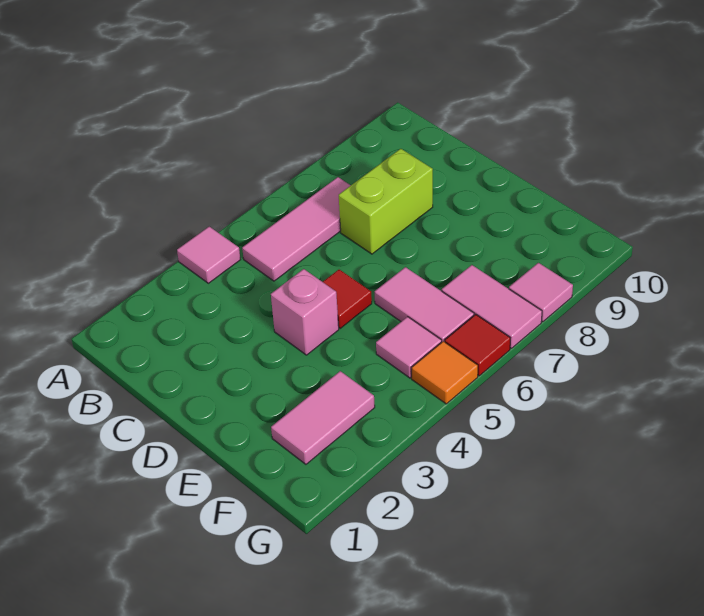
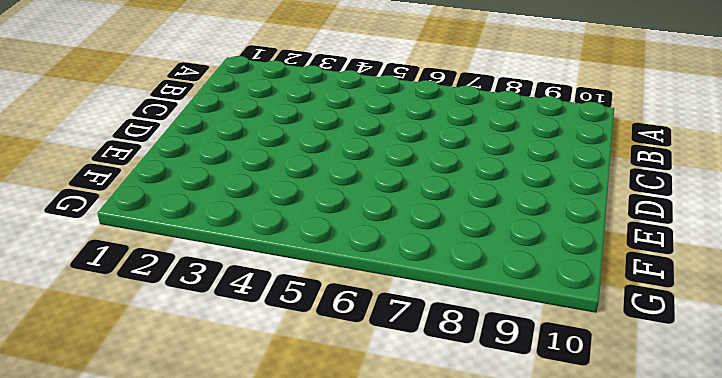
none -> pink tile A4 level 1
none -> pink tile B5:B7 level 1
none -> lime brick C7:C8 level 1

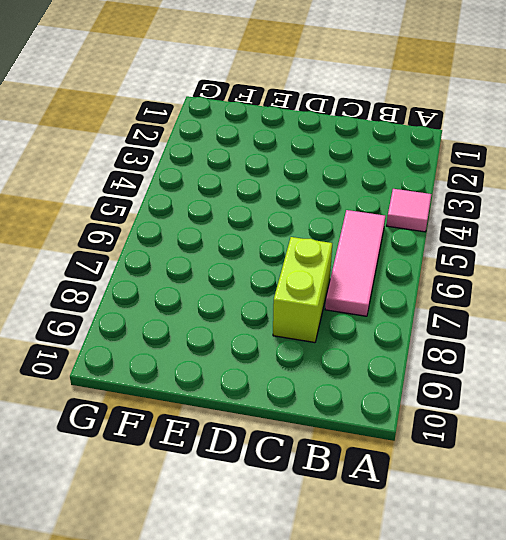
none -> pink brick D4 level 1
none -> red tile D5 level 1
none -> pink tile E6:F6 level 1

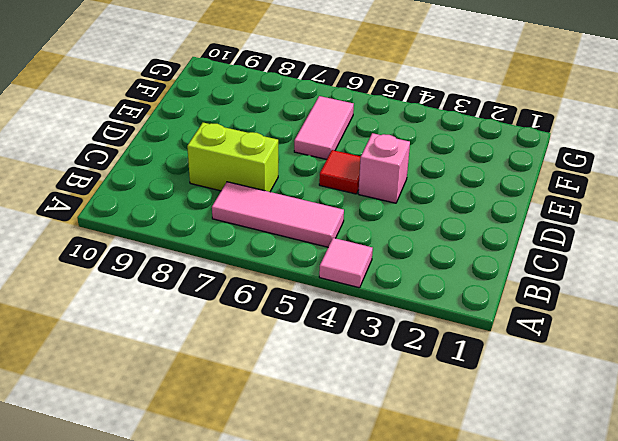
none -> pink tile F2:F3 level 1
none -> pink tile F5 level 1
none -> pink tile F7:G7 level 1

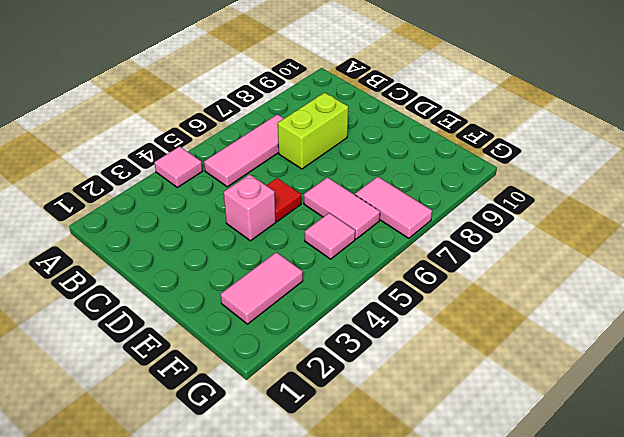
none -> orange tile G5 level 1
none -> red tile G6 level 1
none -> pink tile G8 level 1

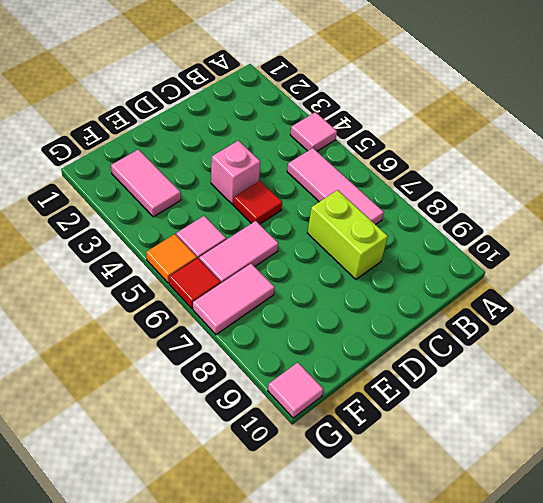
pink tile G10 level 1 -> pink tile G8 level 1

